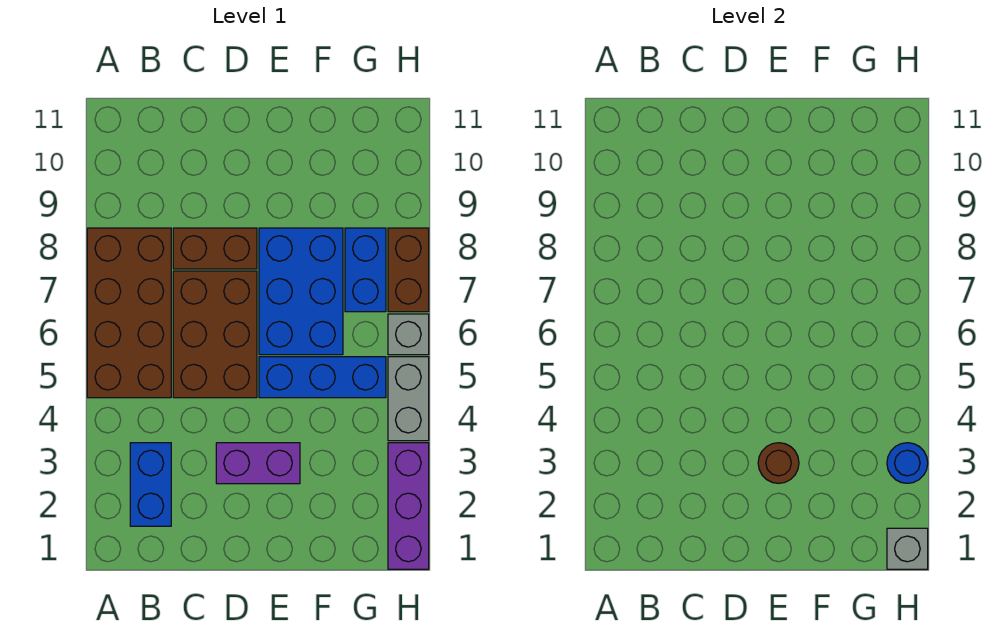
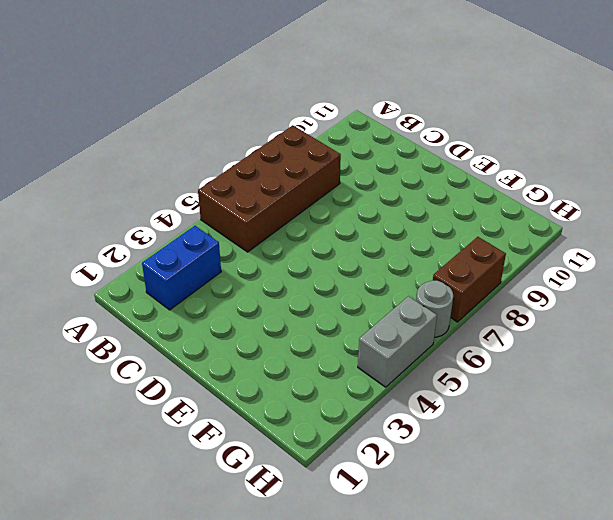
grey round brick H6 level 1 -> grey brick H6 level 1
none -> brown brick C5:D7 level 1
none -> brown brick C8:D8 level 1
none -> purple brick D3:E3 level 1

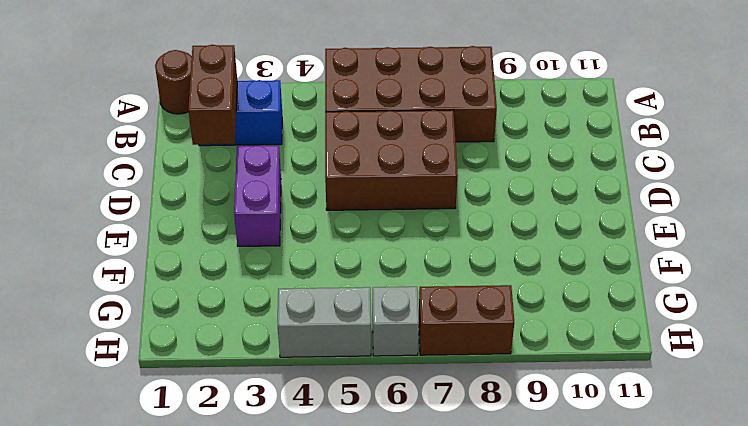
brown round brick A1 level 1 -> brown round brick E3 level 2
brown brick B2:C2 level 2 -> brown brick C8:D8 level 1
none -> blue brick E5:G5 level 1
none -> blue brick E6:F8 level 1
none -> blue brick G7:G8 level 1

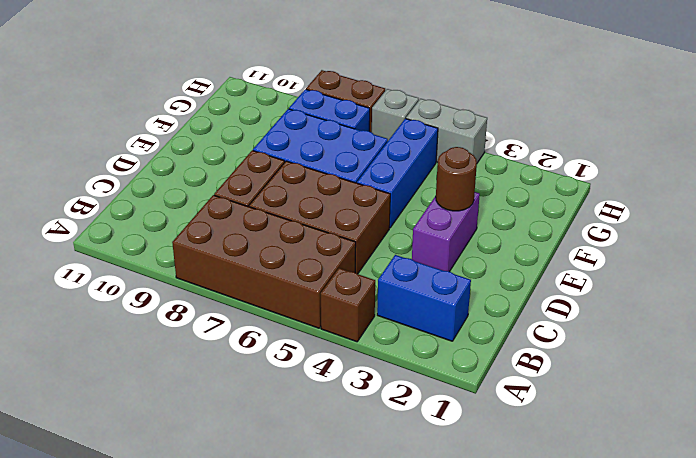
brown brick A4 level 1 -> none
none -> purple brick H1:H3 level 1
none -> grey brick H1 level 2
none -> blue round brick H3 level 2

